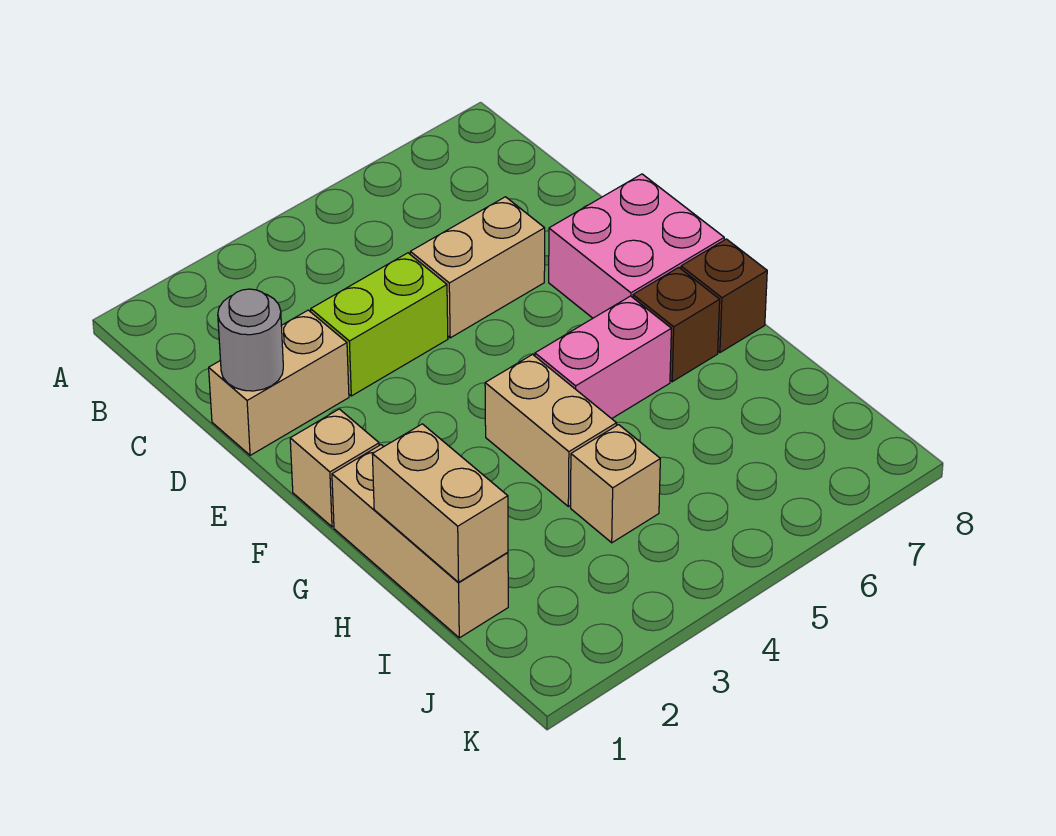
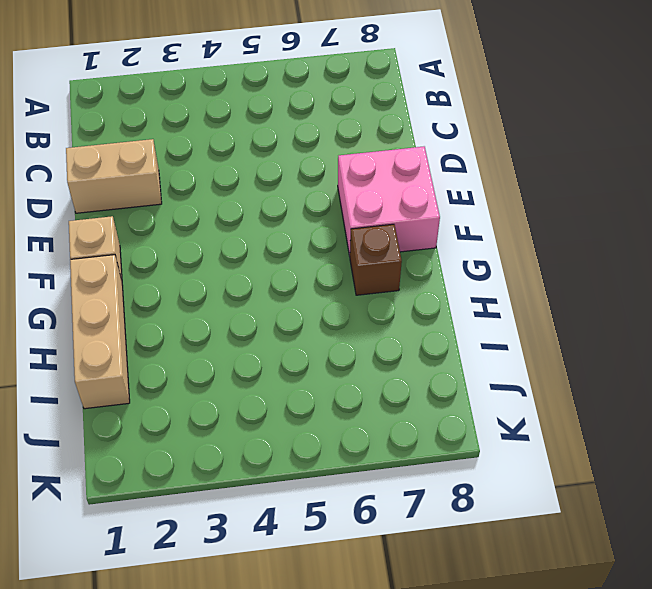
none -> lime brick D3:D4 level 1
none -> tan brick D5:D6 level 1
none -> tan brick G4:H4 level 1

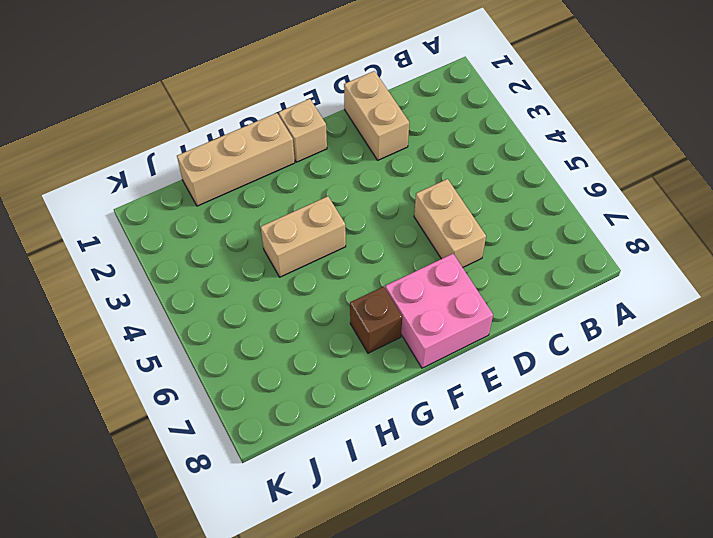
none -> lime brick D3:D4 level 1
none -> pink brick G5:G6 level 1
none -> brown brick G8 level 1

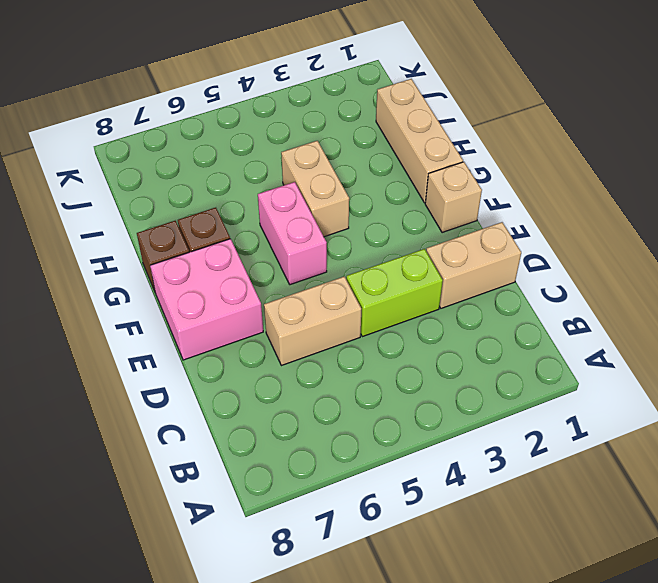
pink brick F5:G5 level 1 -> pink brick G5:G6 level 1
none -> tan brick I4 level 1
none -> grey round brick D1 level 2
none -> tan brick H1:I1 level 2

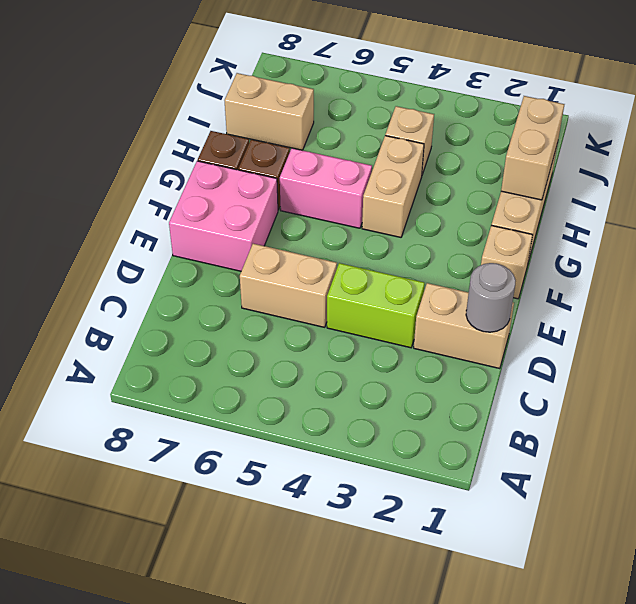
tan brick I7:I8 level 1 -> none

